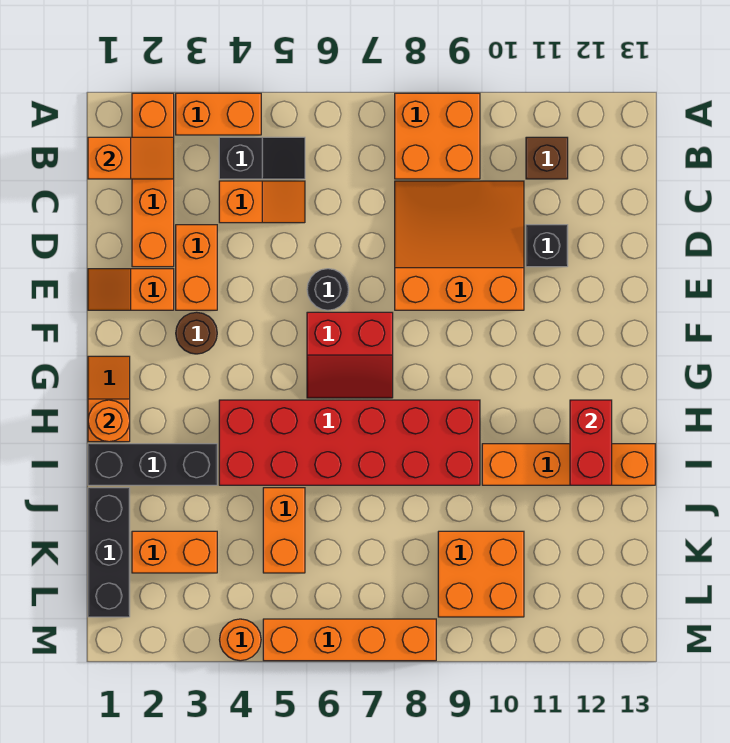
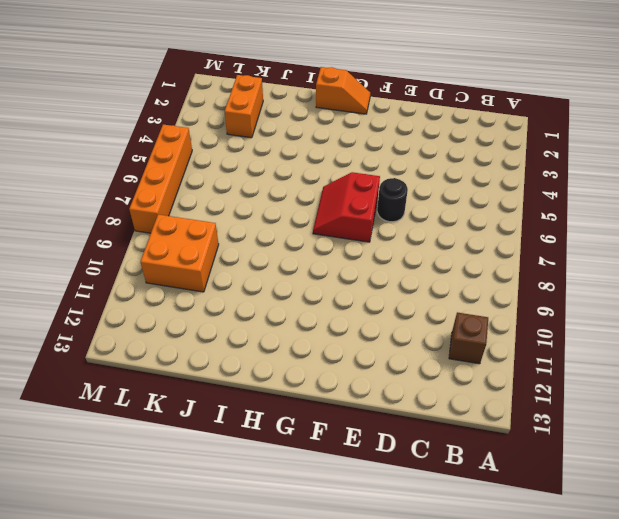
none -> orange brick A2:D2 level 1
none -> orange brick A3:A4 level 1
none -> orange brick A8:B9 level 1

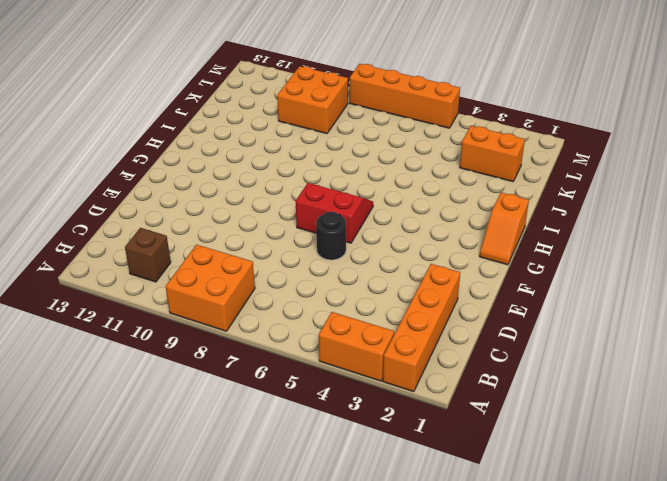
none -> black slope B4:B5 level 1 top 4
none -> orange slope C4:C5 level 1 top 4
none -> orange slope C8:E10 level 1 top E

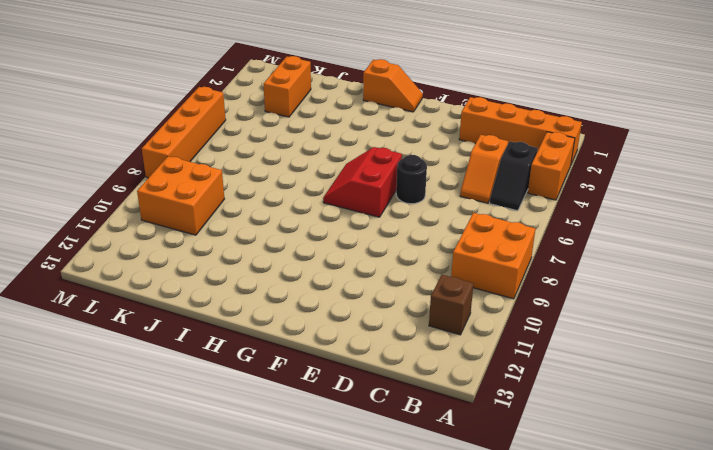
none -> orange slope C8:E10 level 1 top E
none -> orange brick D3:E3 level 1
none -> black brick D11 level 1

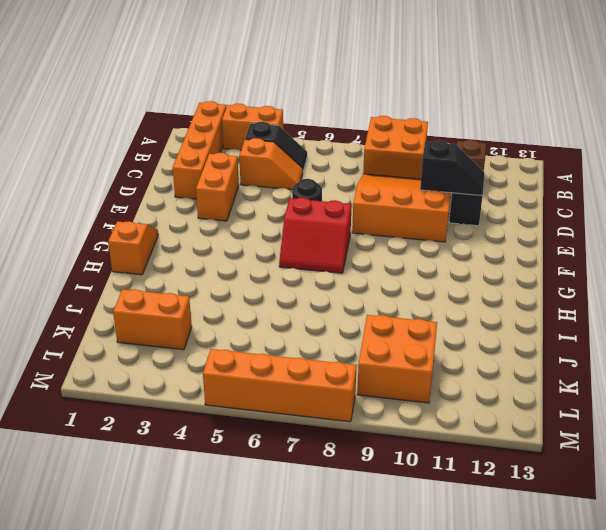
black slope D10:D11 level 2 top 10 -> none
none -> orange slope E1:E2 level 1 top 2
none -> brown round brick F3 level 1
none -> red brick H4:I9 level 1

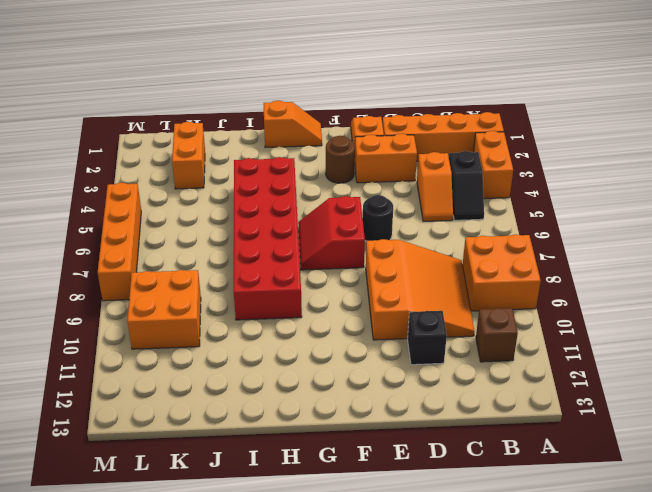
none -> black brick I1:I3 level 1
none -> orange brick I10:I13 level 1
none -> black brick J1:L1 level 1

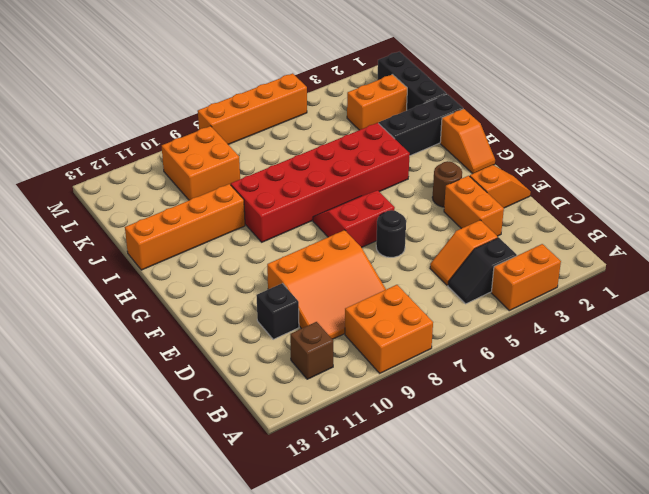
none -> orange brick A2:D2 level 1
none -> orange brick J5:K5 level 1
none -> orange round brick M4 level 1

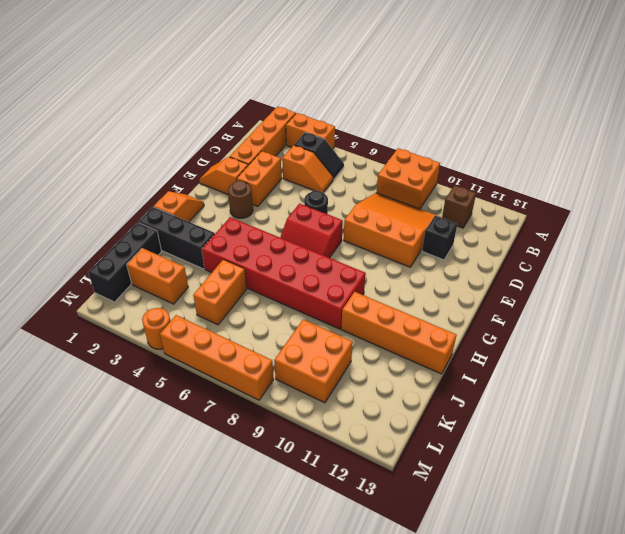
none -> orange slope B1:B2 level 2 top 1
none -> orange round brick H1 level 2
none -> red brick H12:I12 level 2

